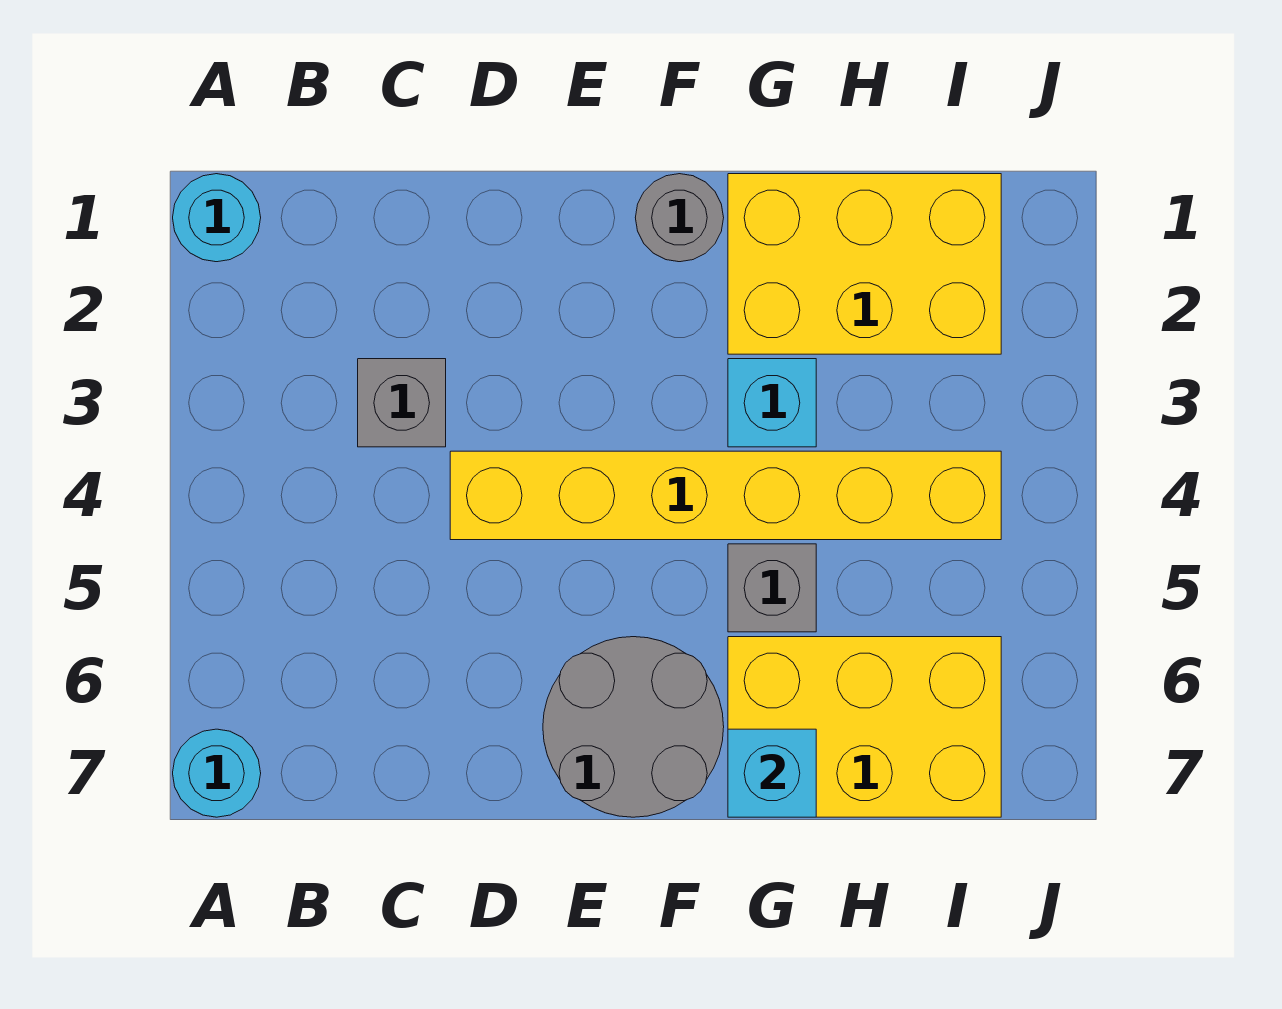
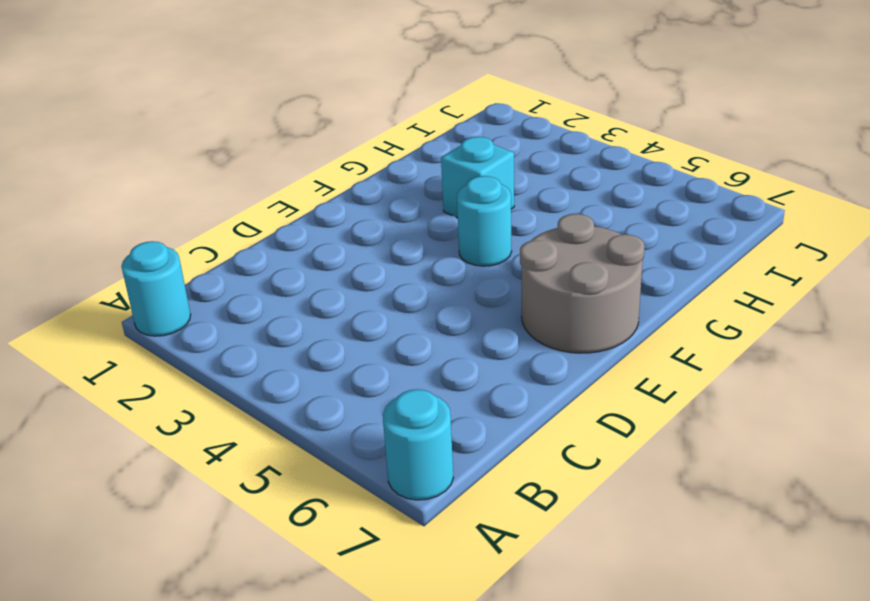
cyan round brick F4 level 1 -> yellow brick D4:I4 level 1
none -> grey brick C3 level 1
none -> grey round brick F1 level 1

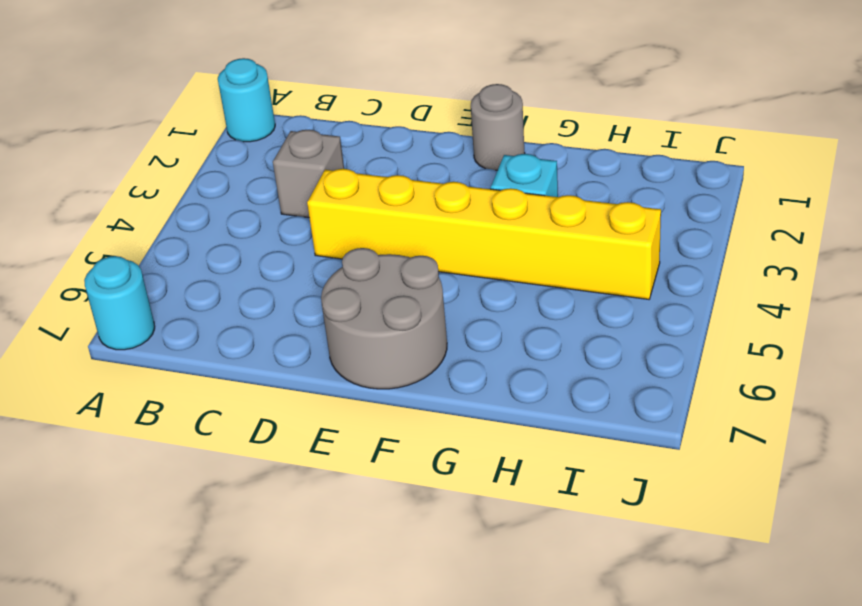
none -> yellow brick G1:I2 level 1
none -> grey brick G5 level 1

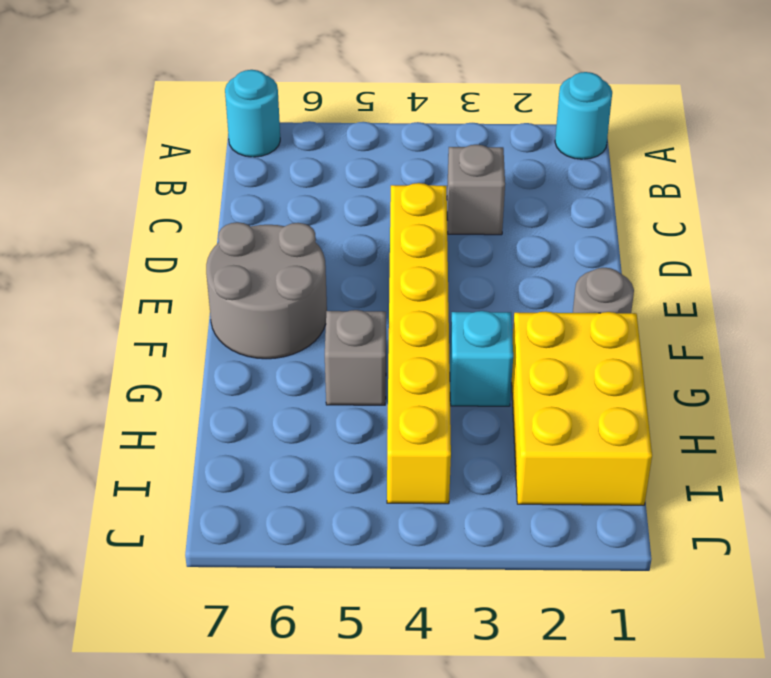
none -> yellow brick G6:I7 level 1
none -> cyan brick G7 level 2

